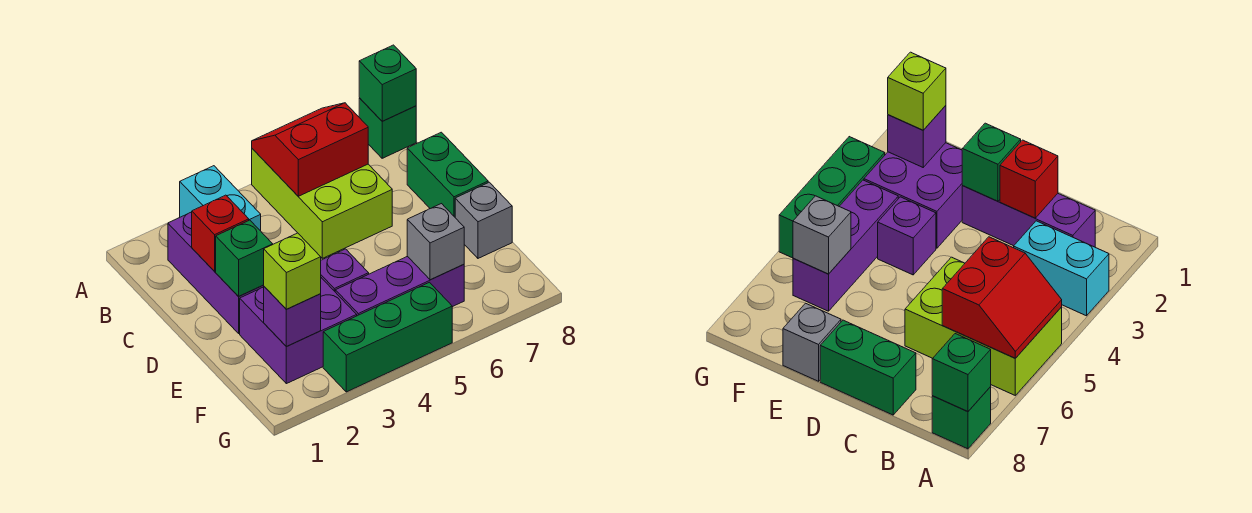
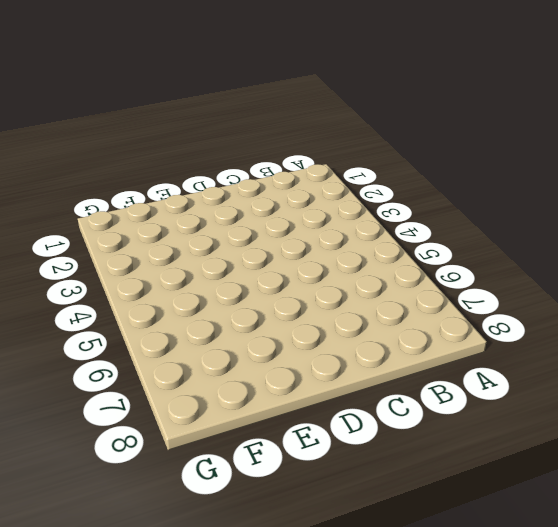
none -> cyan brick A3:B3 level 1
none -> lime brick A5:C6 level 1
none -> green brick A8 level 1

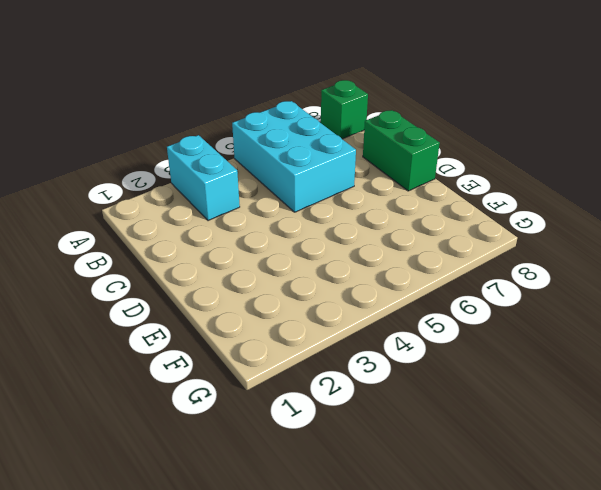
cyan brick A5:C6 level 1 -> lime brick A5:C6 level 1
none -> purple brick B2:D2 level 1
none -> purple brick E2:F3 level 1
none -> purple brick E4 level 1

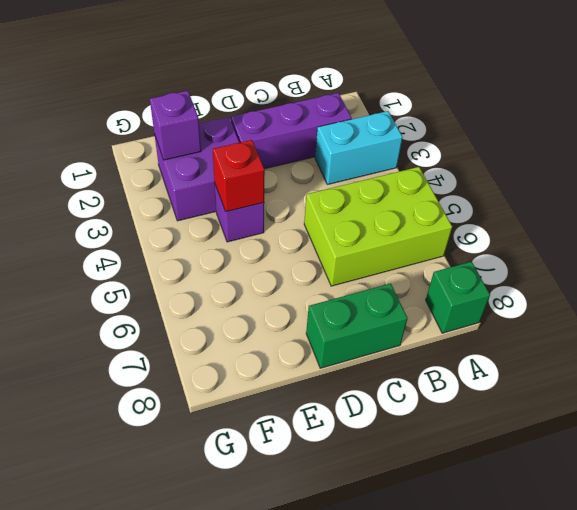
red brick E4 level 2 -> red brick C2 level 2
none -> grey brick E8 level 1
none -> purple brick F4:F6 level 1
none -> green brick G3:G5 level 1

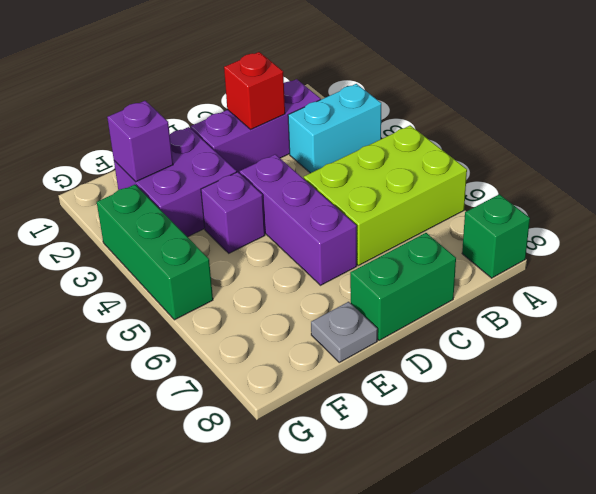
purple brick D4:D6 level 1 -> purple brick F4:F6 level 1
grey plate E8 level 1 -> grey brick E8 level 1
none -> red slope A5:B6 level 2 top B
none -> green brick A8 level 2
none -> green brick D2 level 2

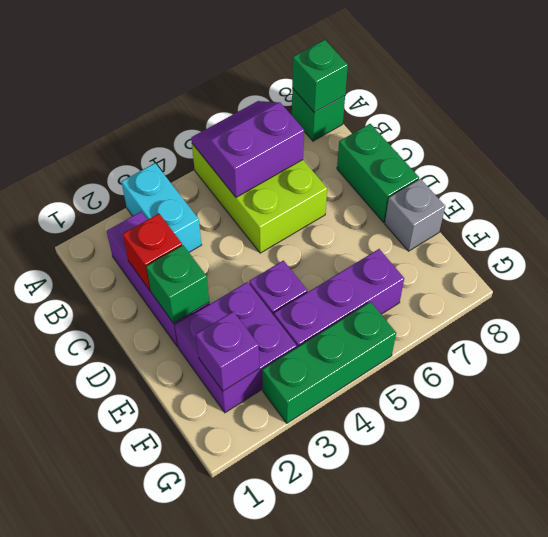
purple slope A5:B6 level 2 top B -> red slope A5:B6 level 2 top B
none -> grey brick F6 level 2
none -> lime brick F2 level 3

